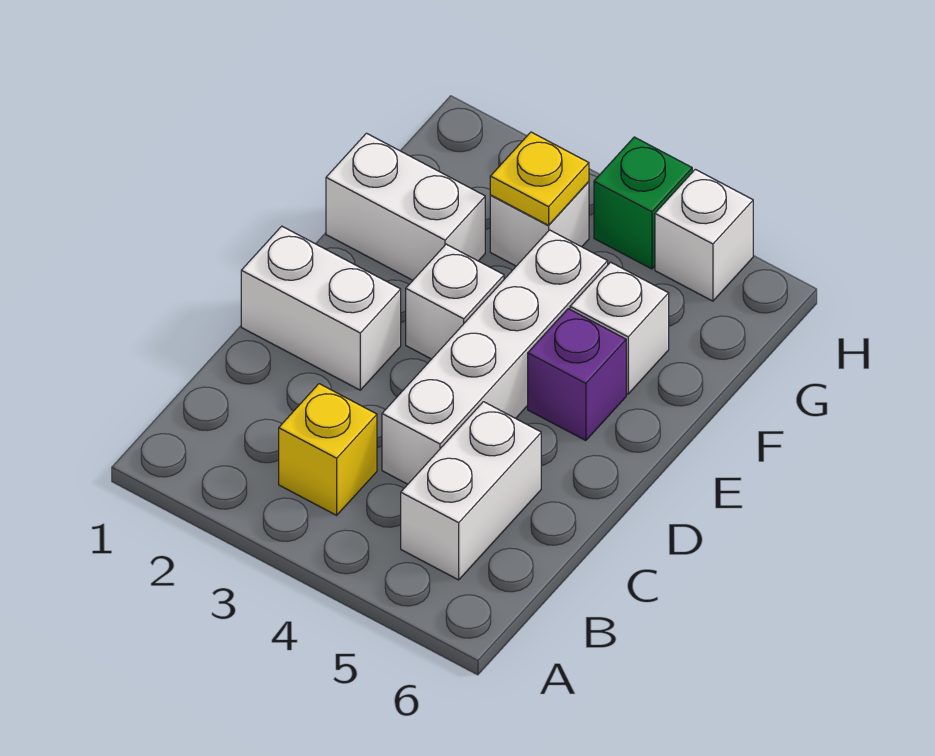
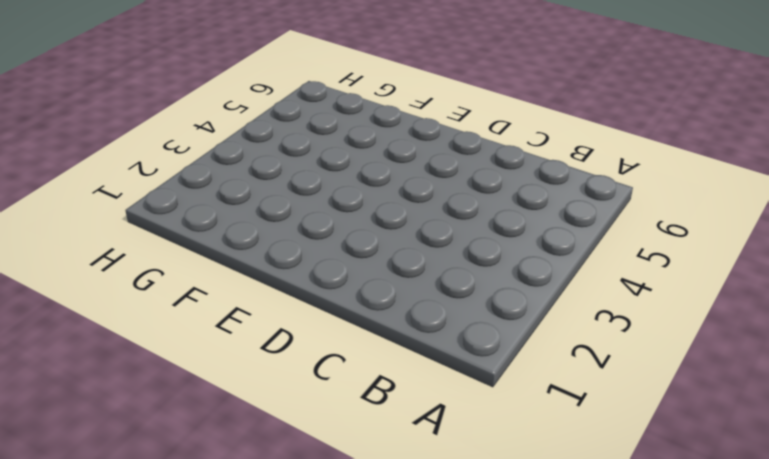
none -> yellow brick B3 level 1
none -> white brick B5:C5 level 1
none -> white brick C4:F4 level 1

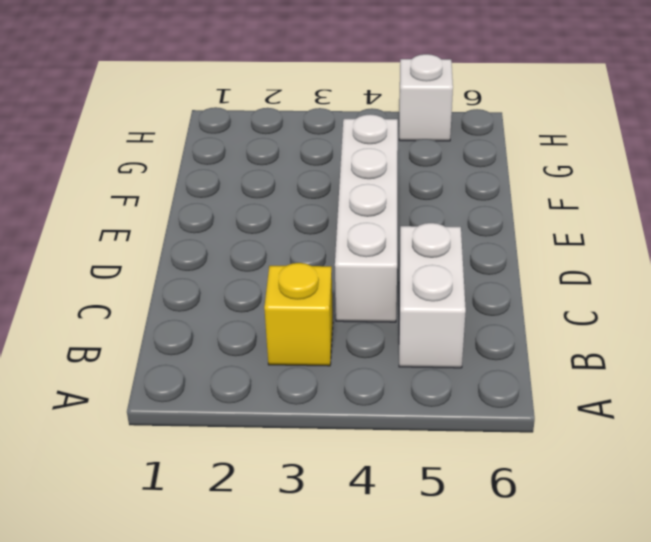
none -> white brick D1:D2 level 1
none -> white brick E3 level 1
none -> purple brick E5 level 1

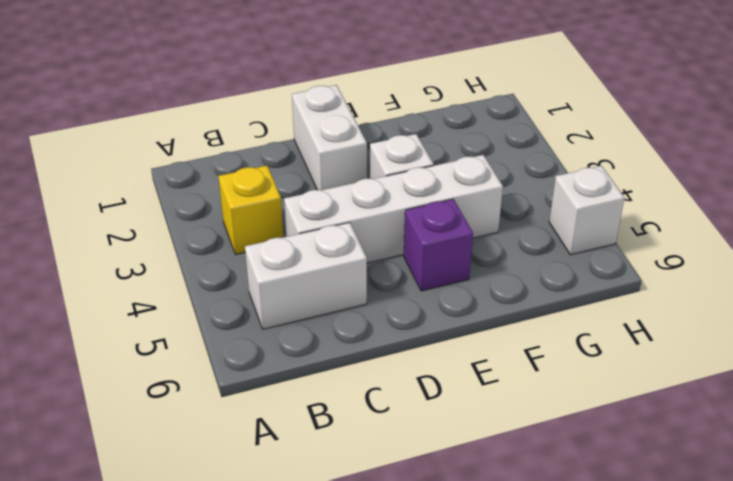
none -> white brick F1:F2 level 1
none -> white brick F5 level 1
none -> white brick G3 level 1

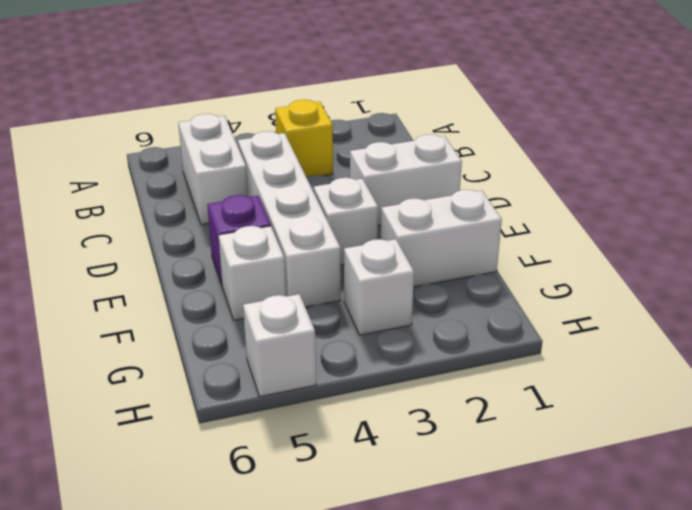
none -> green brick H4 level 1
none -> yellow plate G3 level 2

